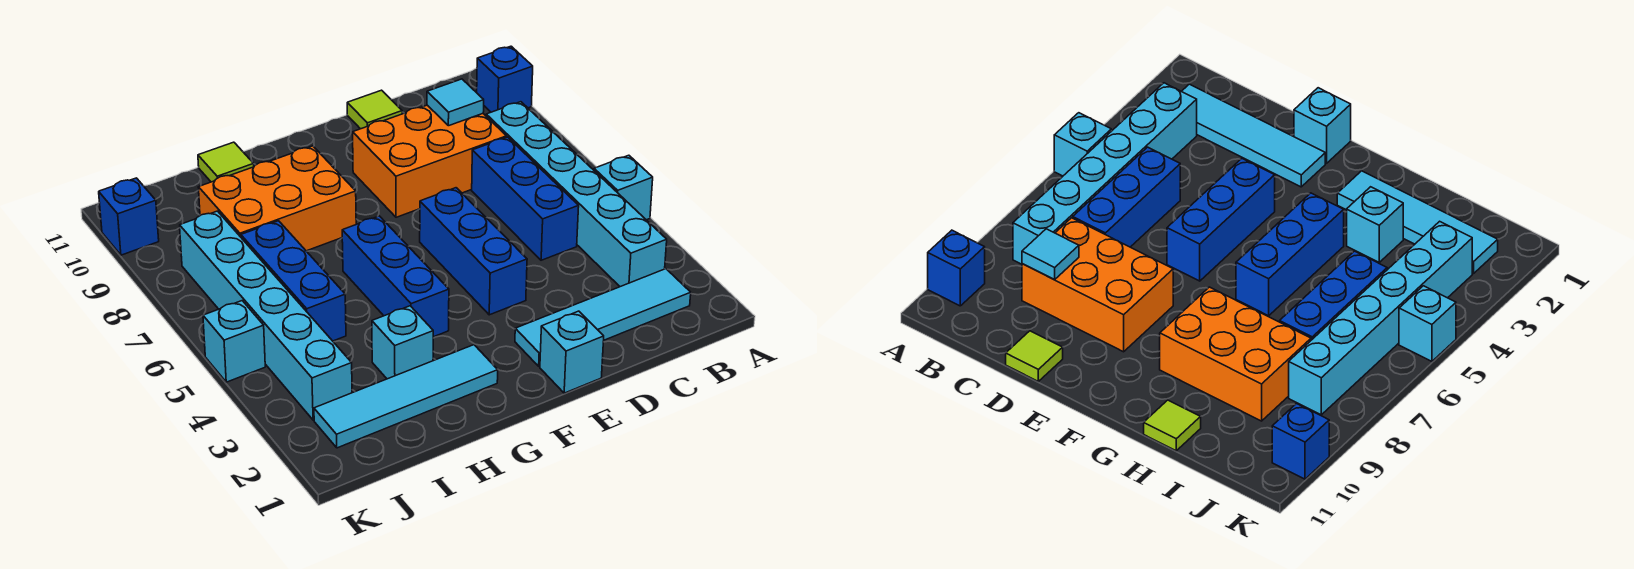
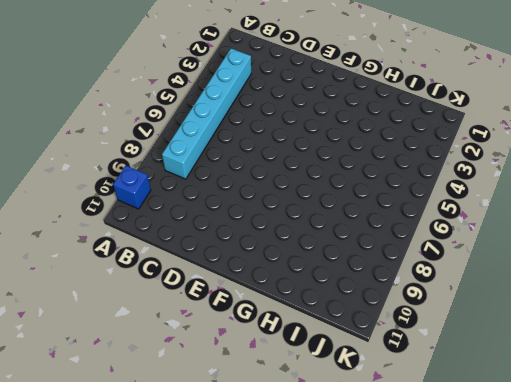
none -> cyan brick A5 level 1
none -> cyan tile B2:E2 level 1
none -> blue brick C5:C7 level 1

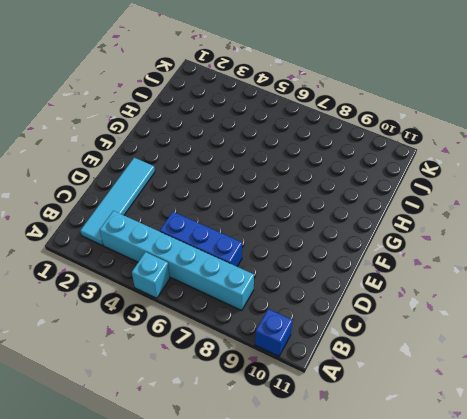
none -> orange brick C8:E9 level 1
none -> lime tile D11 level 1
none -> cyan brick E1 level 1

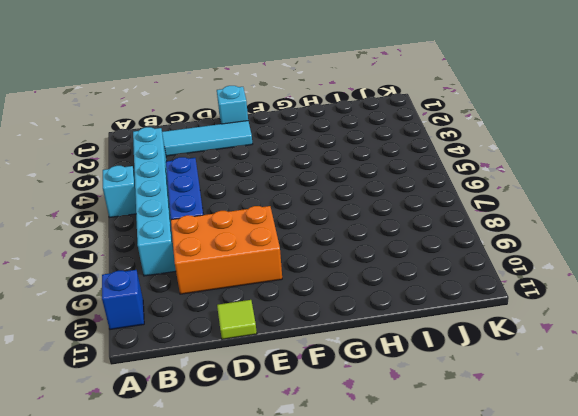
none -> blue brick E4:E6 level 1
none -> cyan tile G2:J2 level 1
none -> blue brick G4:G6 level 1

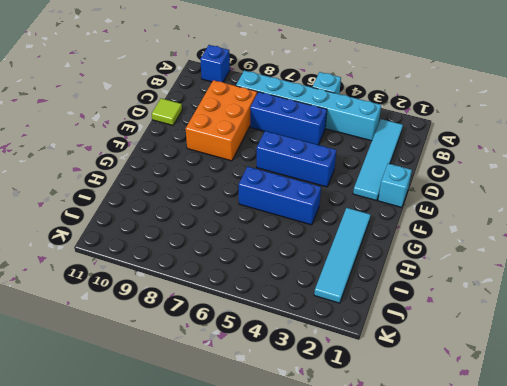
none -> orange brick G8:I9 level 1
none -> cyan brick H3 level 1
none -> lime tile H11 level 1

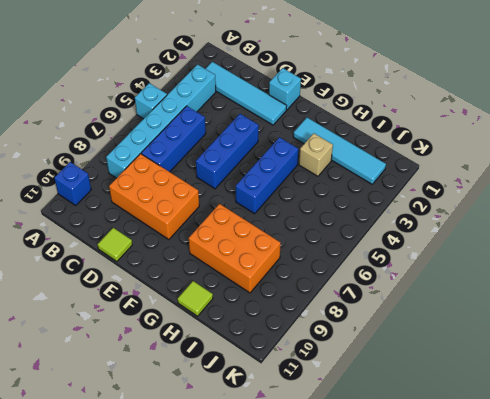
tan brick H3 level 1 -> cyan brick H3 level 1
none -> blue brick I5:I7 level 1
none -> cyan brick J3:J8 level 1
none -> cyan brick K5 level 1

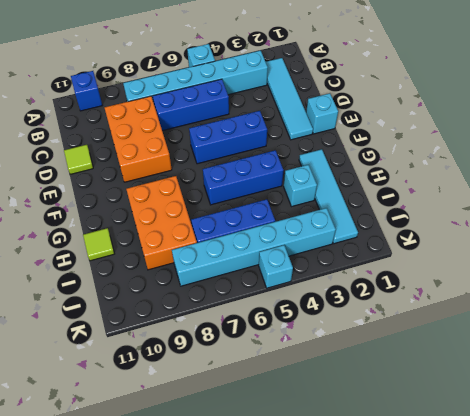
none -> blue brick K10 level 1
none -> cyan tile C9 level 2

